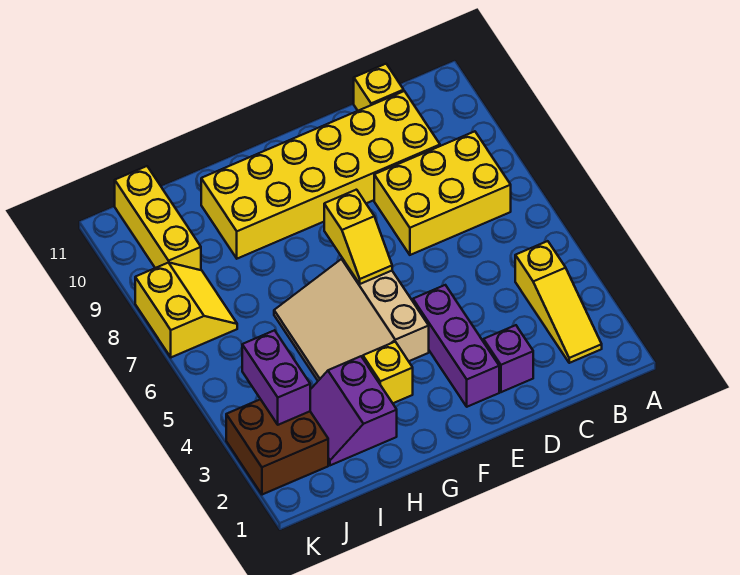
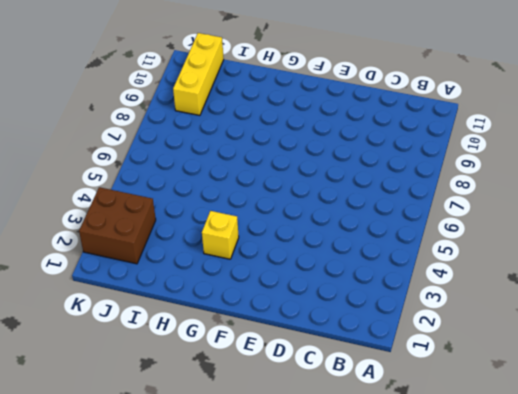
none -> yellow slope B2:B4 level 1 top 4
none -> yellow brick B7:D8 level 1
none -> yellow brick C9:H10 level 1

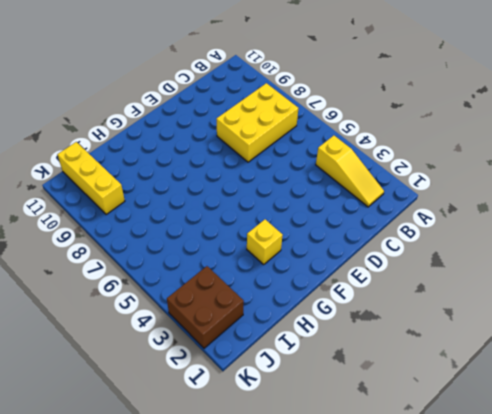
none -> yellow brick C9:H10 level 1
none -> yellow brick C11 level 1
none -> purple brick D2 level 1

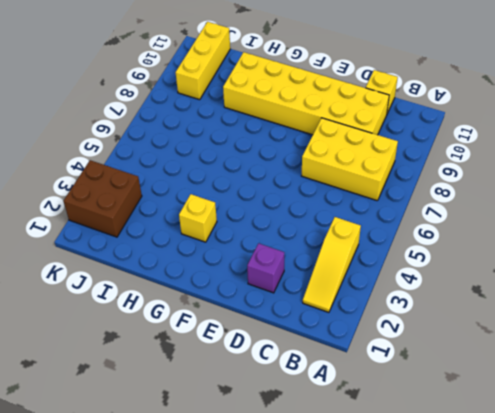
none -> purple brick E2:E4 level 1
none -> tan slope F4:H6 level 1 top F
none -> purple slope H2:I3 level 1 top H

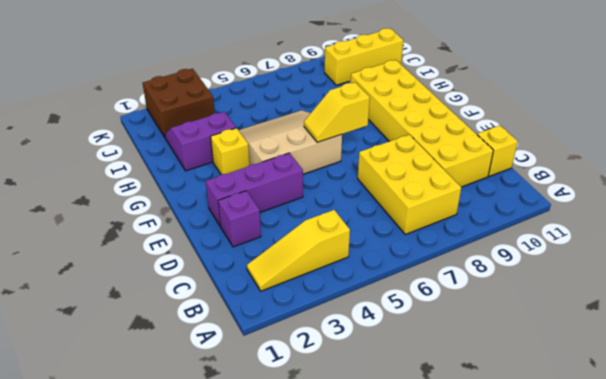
none -> yellow slope J7:K8 level 1 top K
none -> purple brick J3:J4 level 2

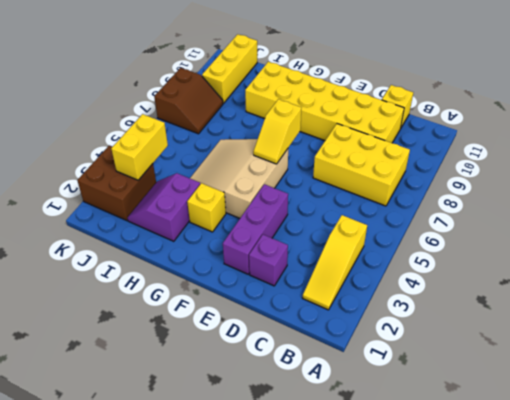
yellow brick J3:J4 level 2 -> purple brick J3:J4 level 2
brown slope J7:K8 level 1 top K -> yellow slope J7:K8 level 1 top K

